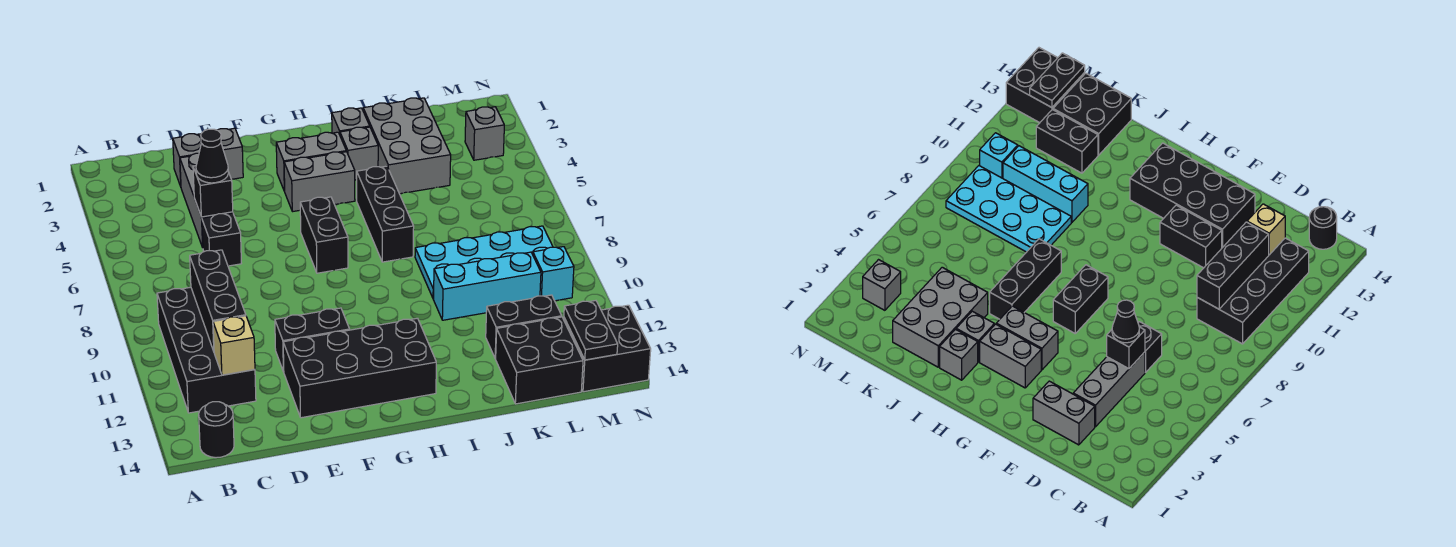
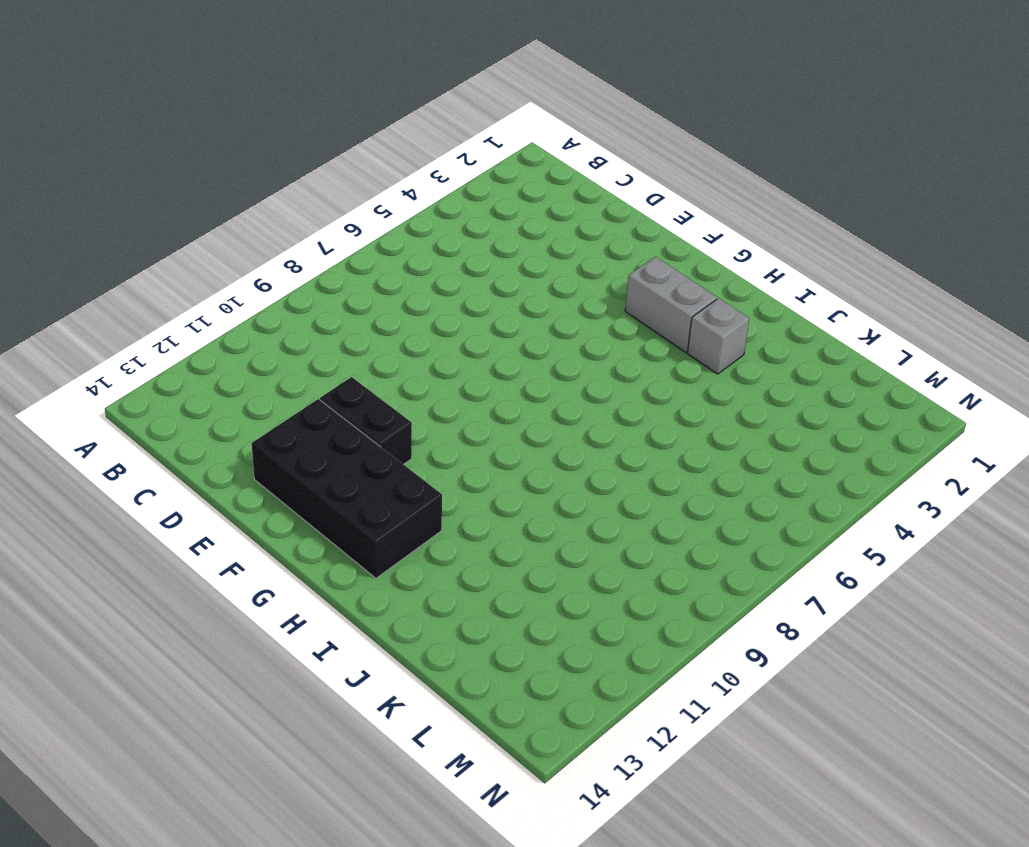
none -> black brick B9:C12 level 1
none -> black round brick B14 level 1
none -> grey brick D2:E2 level 1

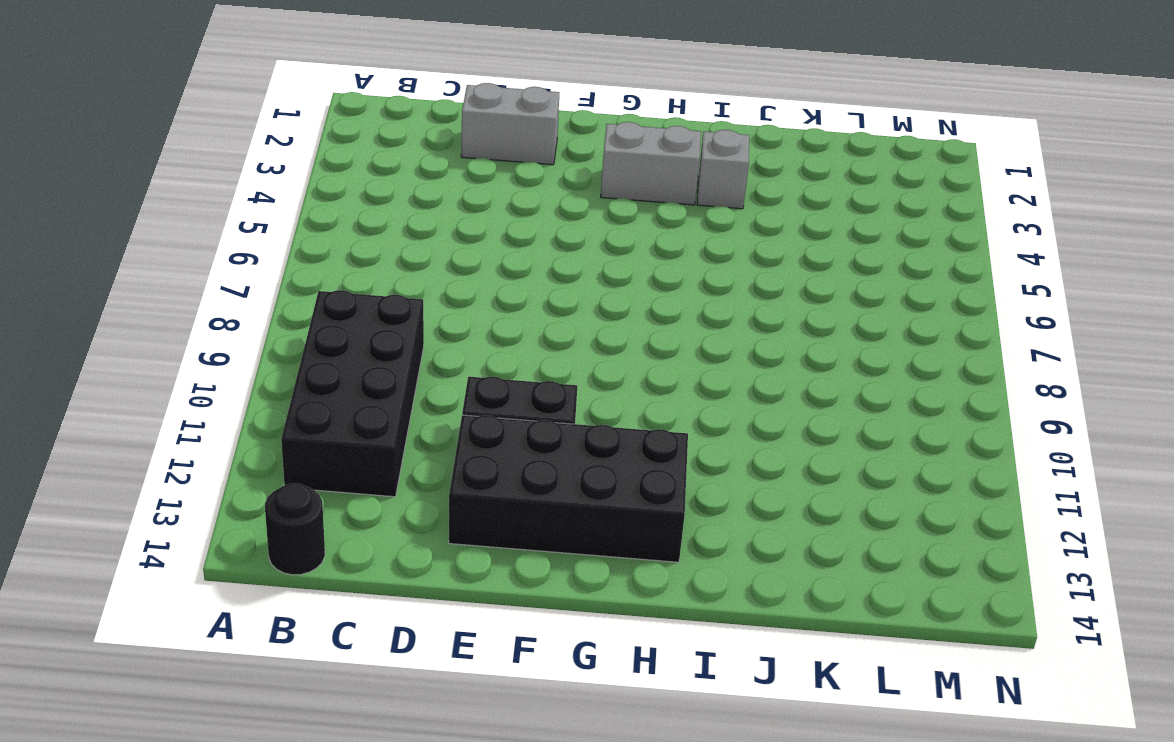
none -> grey brick D3:D5 level 1
none -> black brick D6 level 1
none -> grey brick G4:H4 level 1

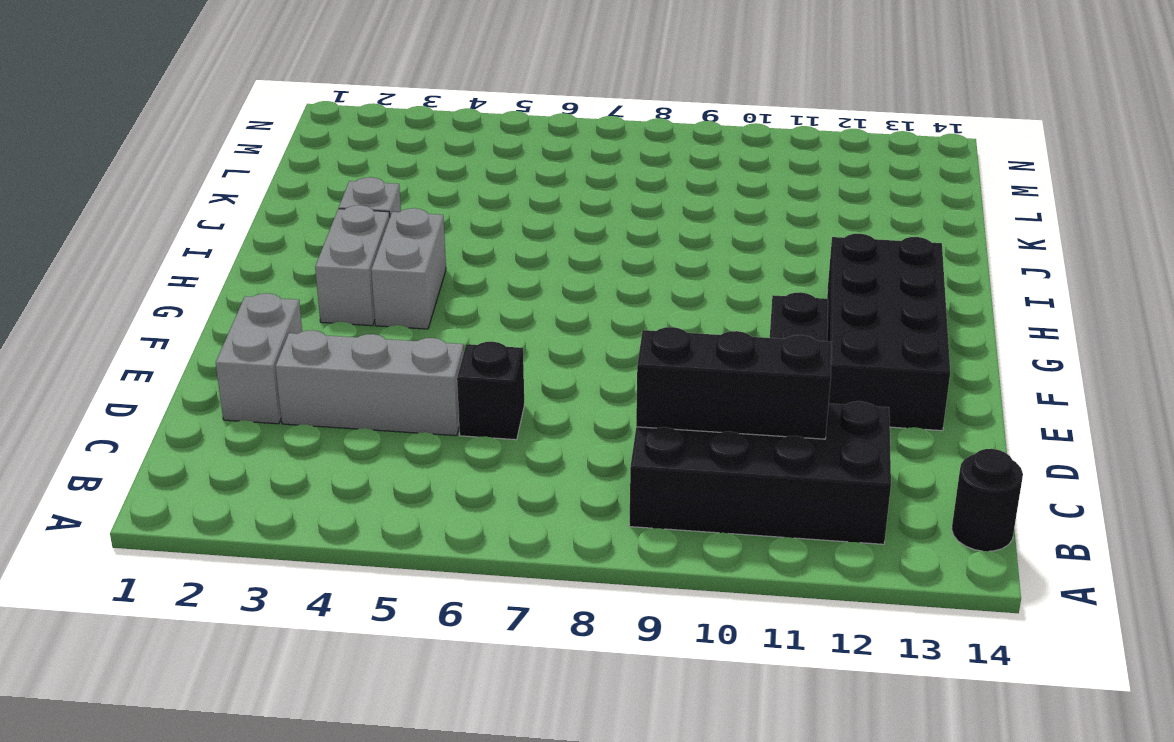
none -> black brick G6:G7 level 1
none -> grey brick I2 level 1
none -> black brick I5:I7 level 1

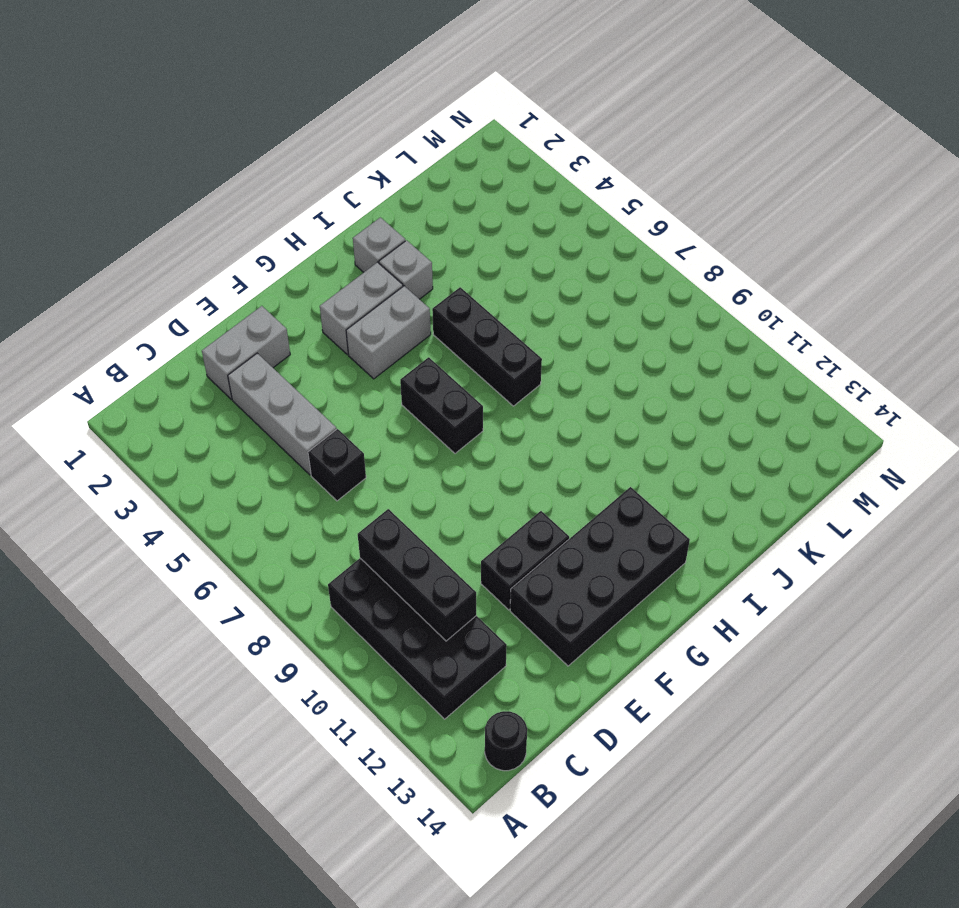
none -> grey brick J2:K4 level 1
none -> cyan plate J8:M9 level 1
none -> cyan brick J10:L10 level 1

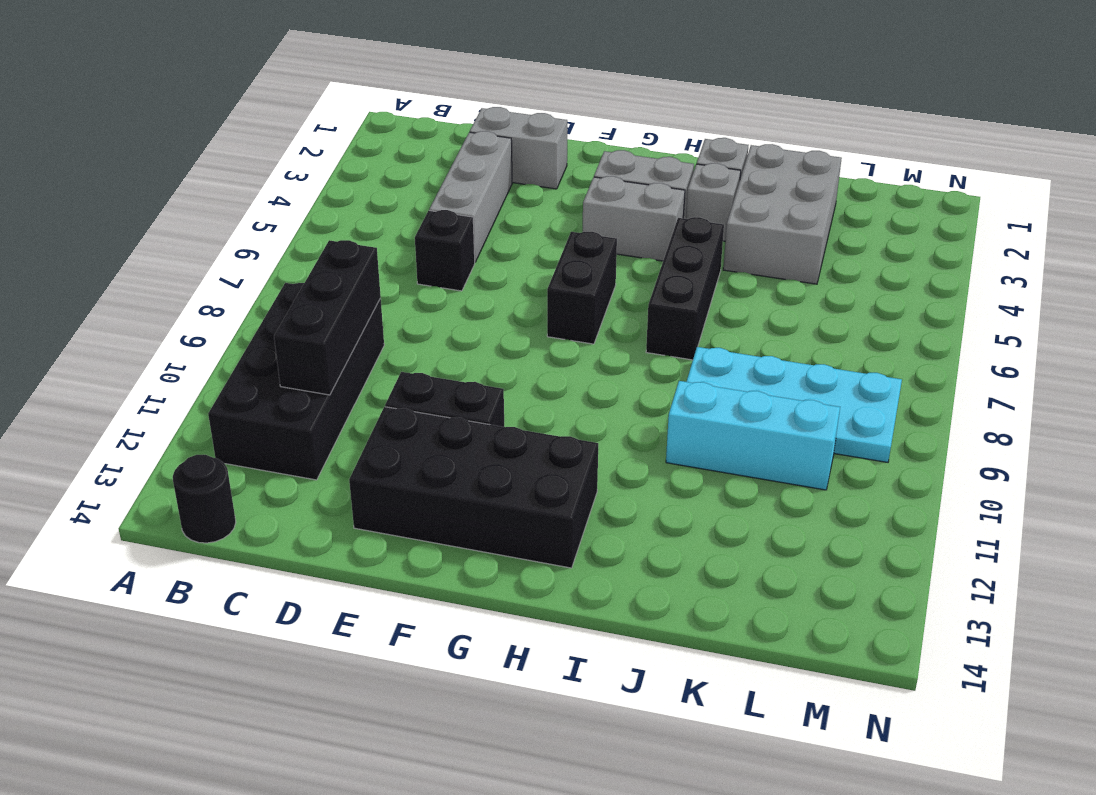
none -> black brick K12:L12 level 1
none -> black brick K13:L14 level 1
none -> grey brick M3 level 1

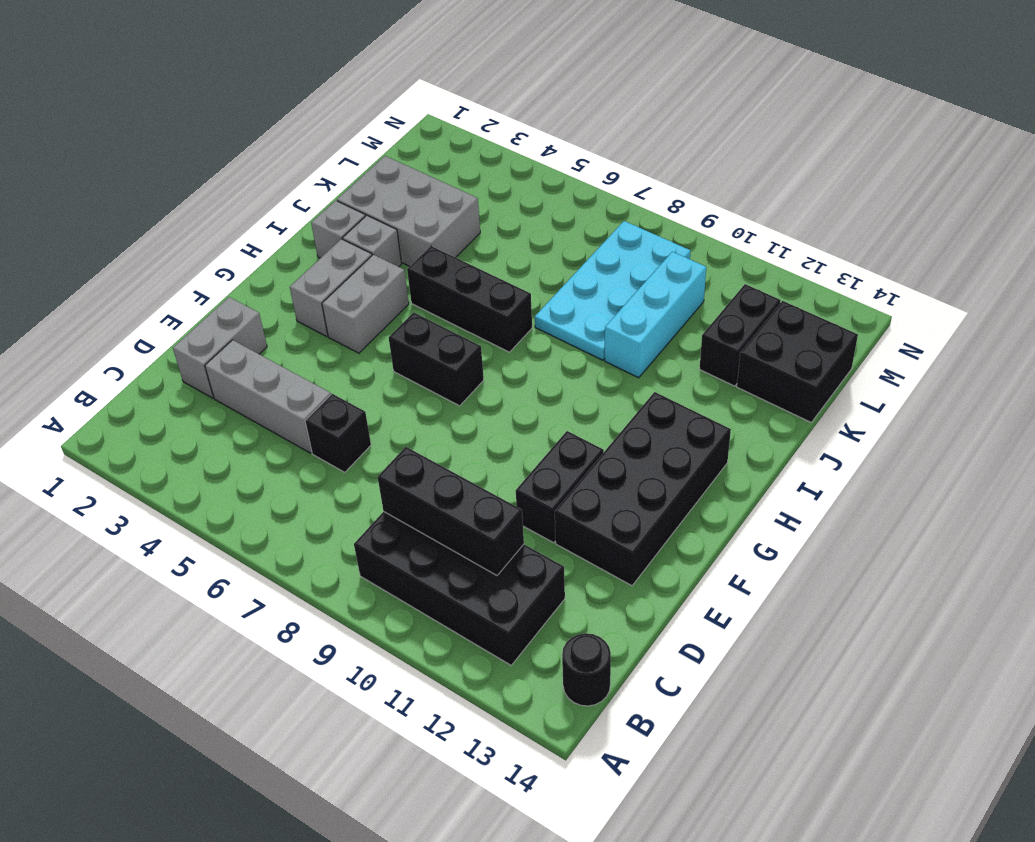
none -> grey brick M3 level 1
none -> cyan brick M10 level 1
none -> black brick M13:N14 level 1

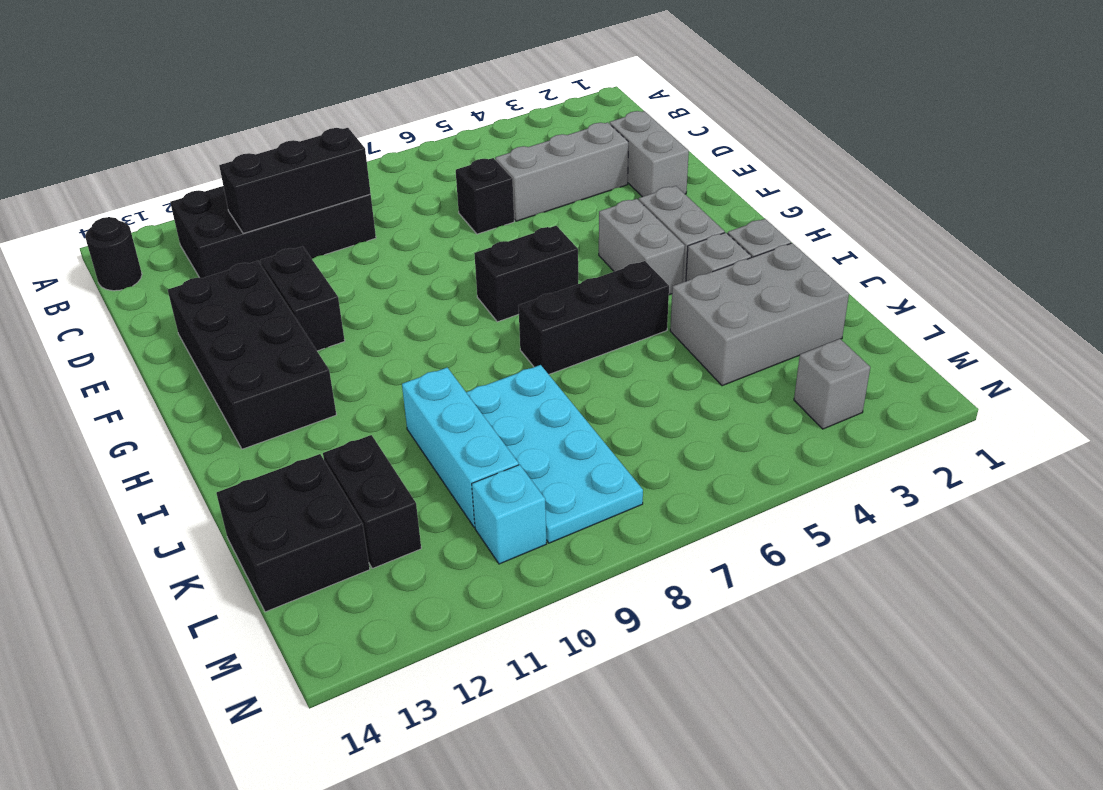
none -> black brick M13:N14 level 1
none -> tan brick C12 level 2
none -> black brick D5 level 2

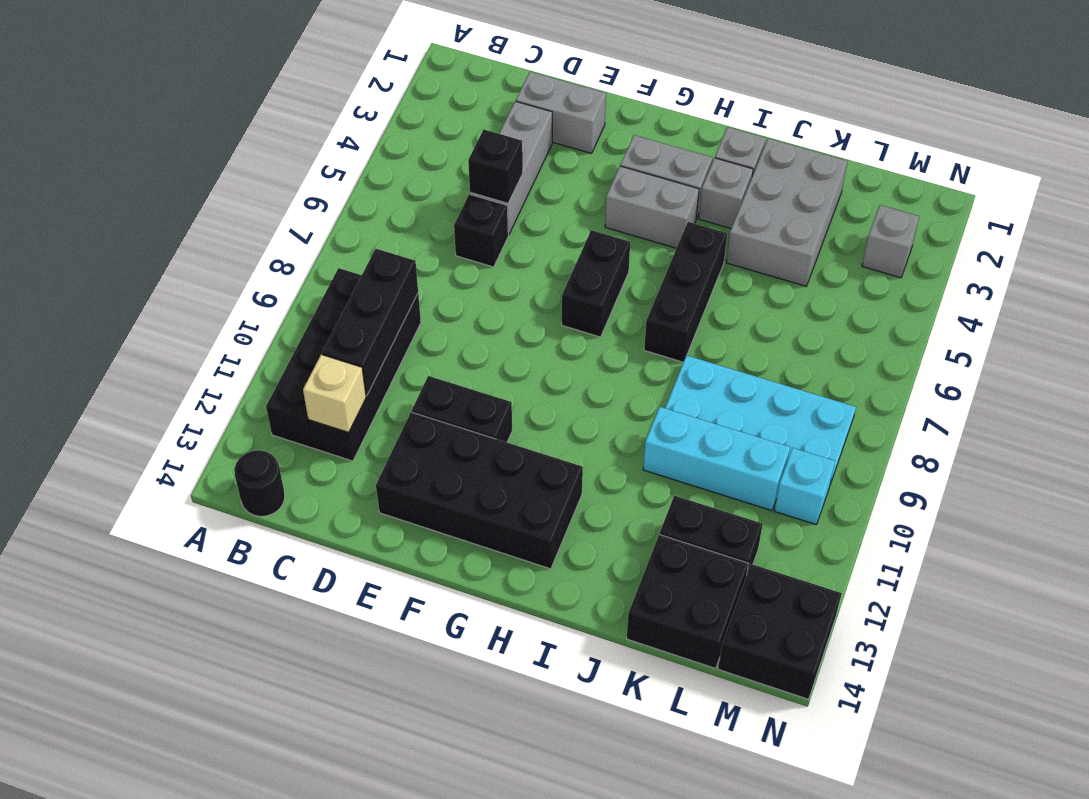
none -> black plate M13:M14 level 2
none -> black cone D5 level 3

